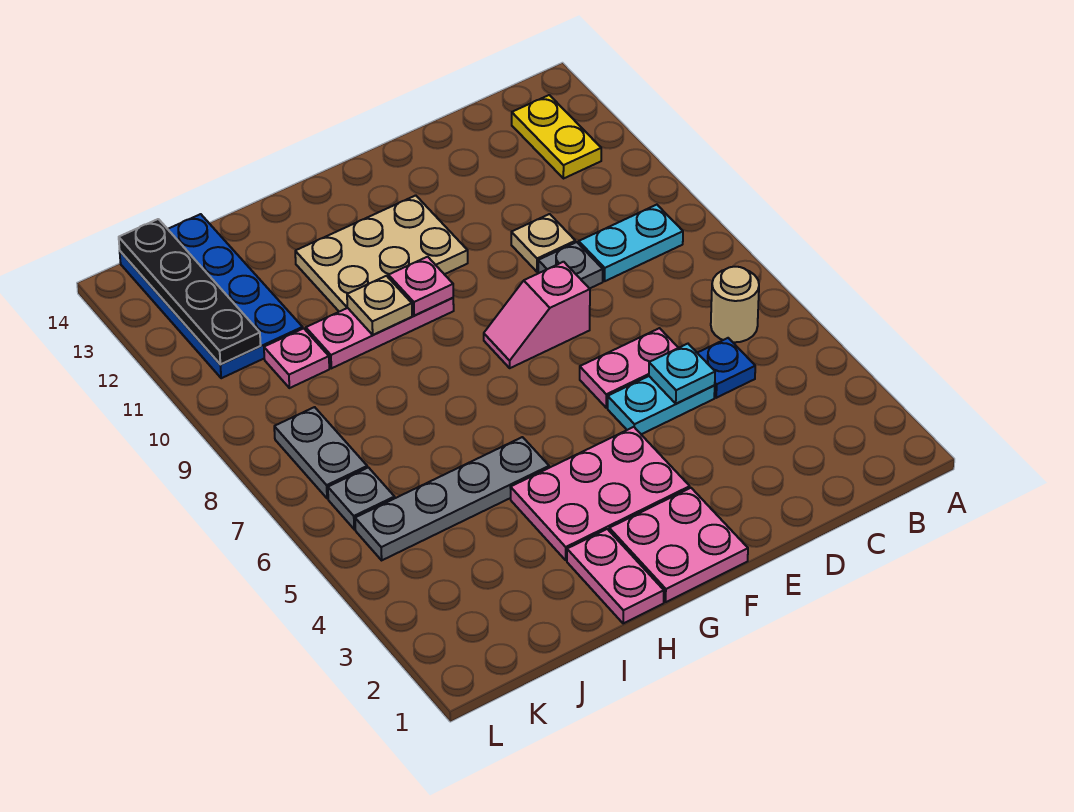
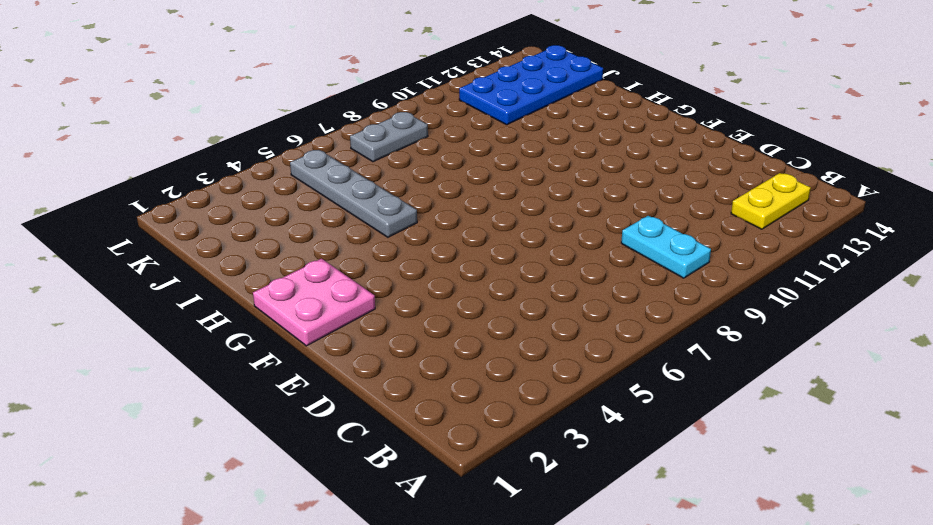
none -> tan round brick B6 level 1
none -> blue plate C5 level 1
none -> cyan plate D5:E5 level 1

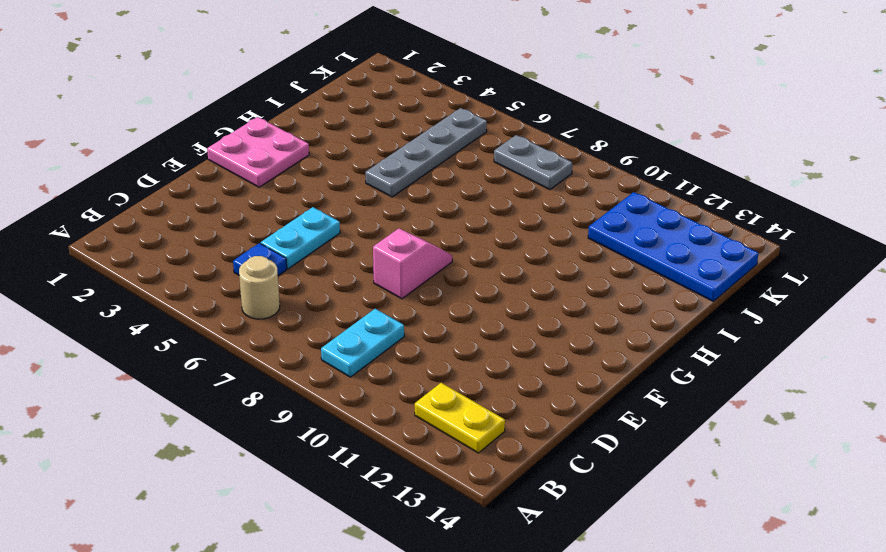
none -> pink plate D6:E6 level 1
none -> grey plate D9 level 1
none -> tan plate D10 level 1

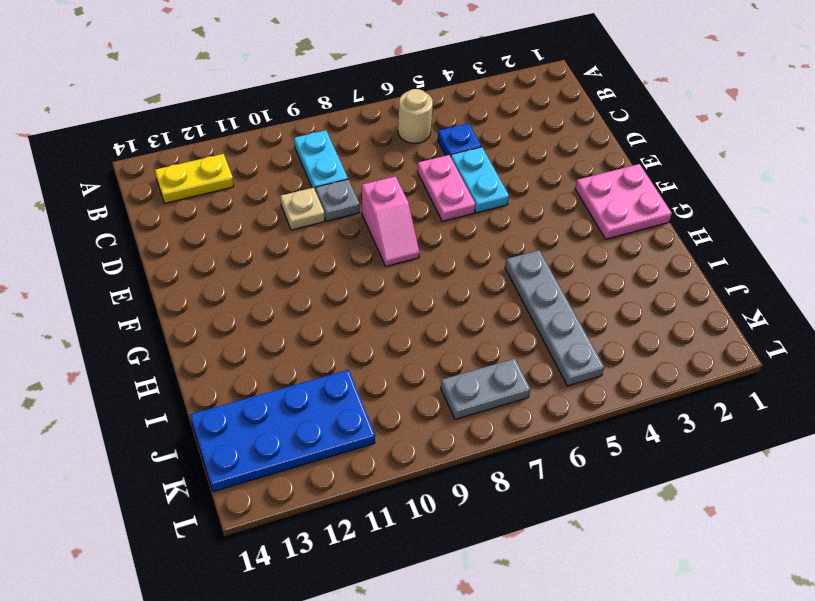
none -> pink plate F3:H4 level 1
none -> tan plate F11:H12 level 1
none -> pink plate G10:I10 level 1

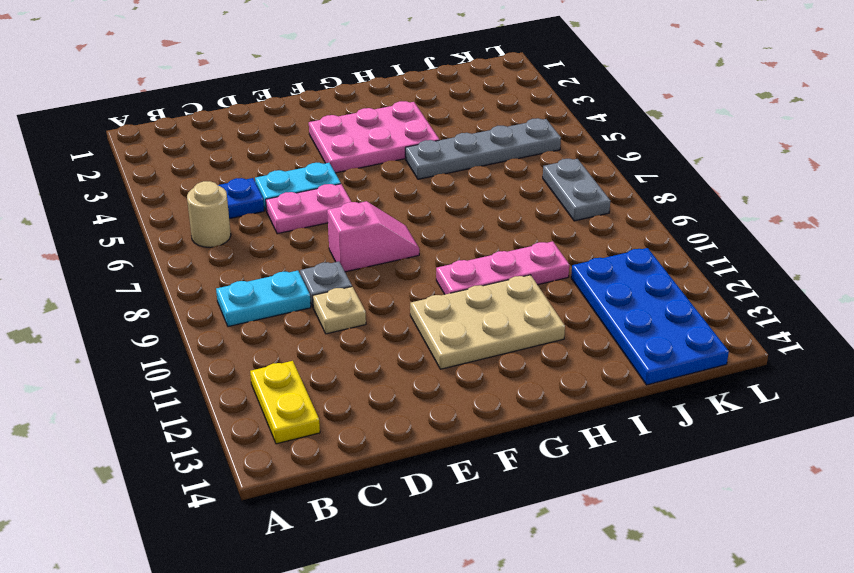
none -> pink plate F1:G2 level 1
none -> pink plate H1:H2 level 1
none -> pink plate J10 level 1

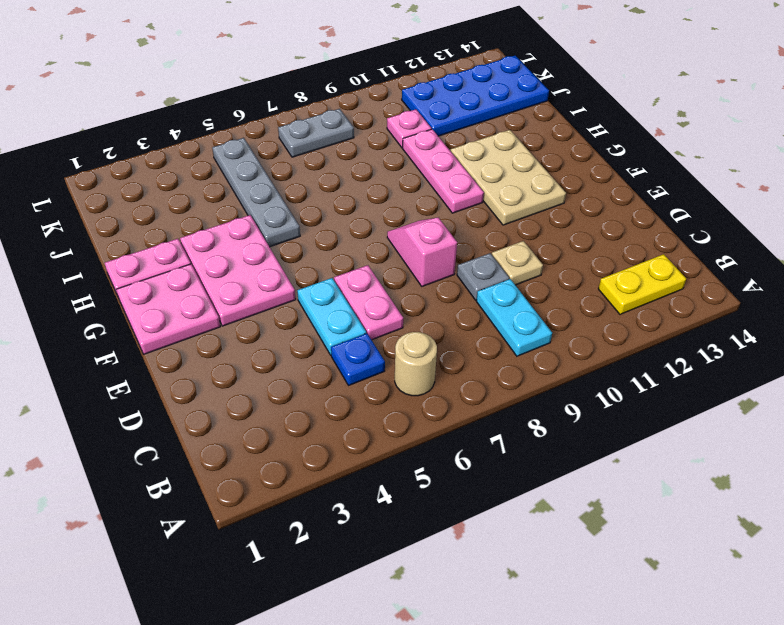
none -> grey plate K6 level 1
none -> cyan plate D5 level 2
none -> pink plate G10 level 2

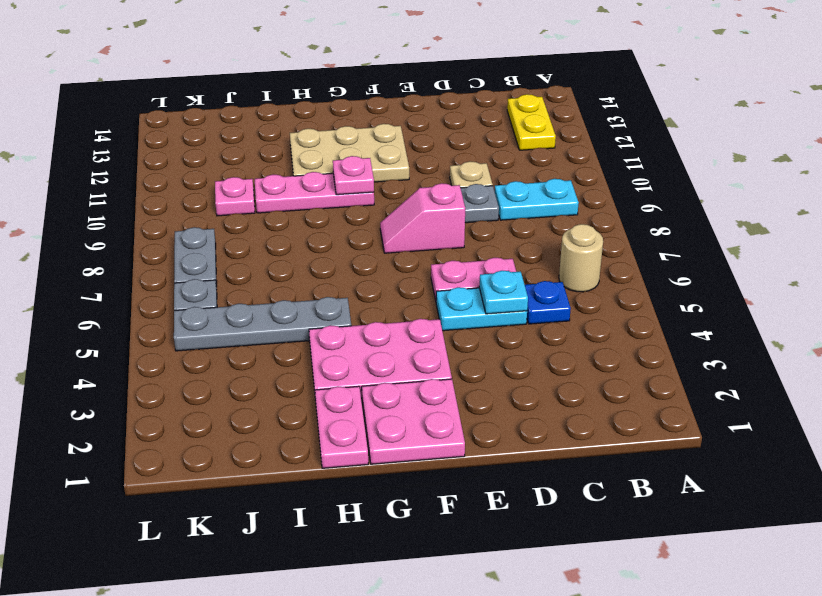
none -> blue plate J11:K14 level 1
none -> tan plate H10 level 2
none -> black plate K11:K14 level 2

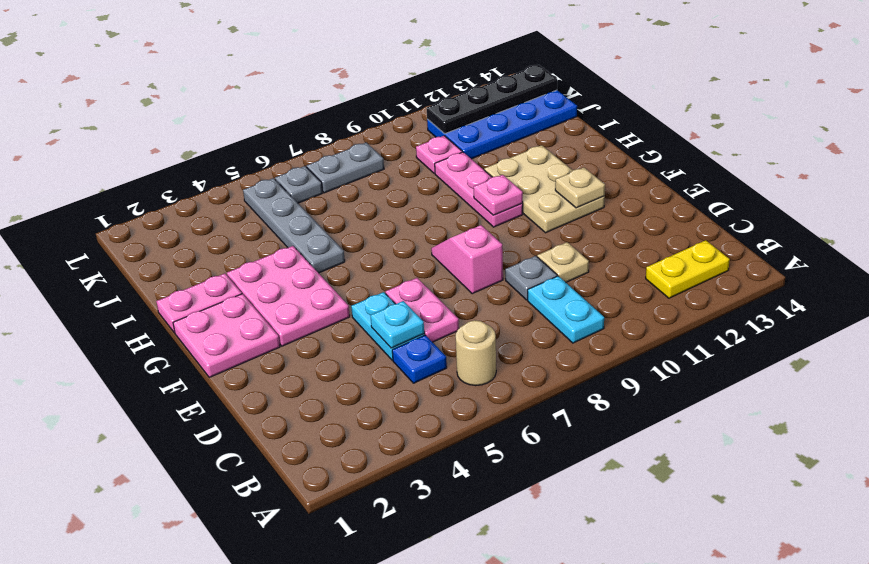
tan plate F12 level 2 -> tan plate H10 level 2

